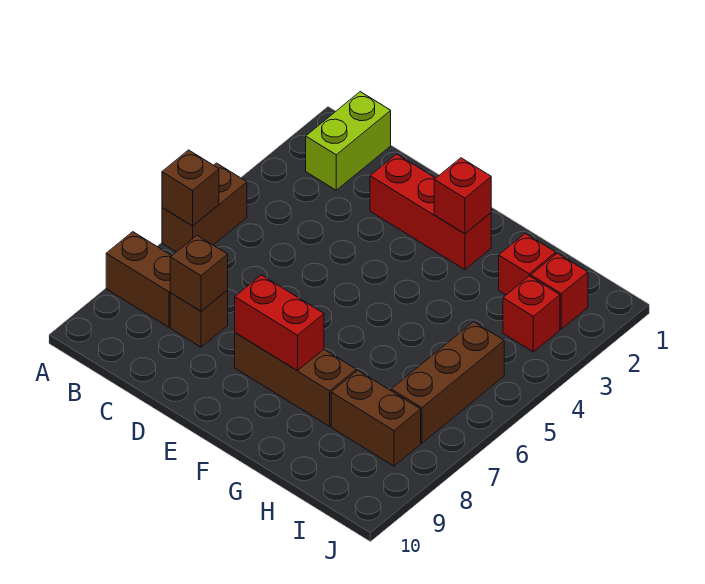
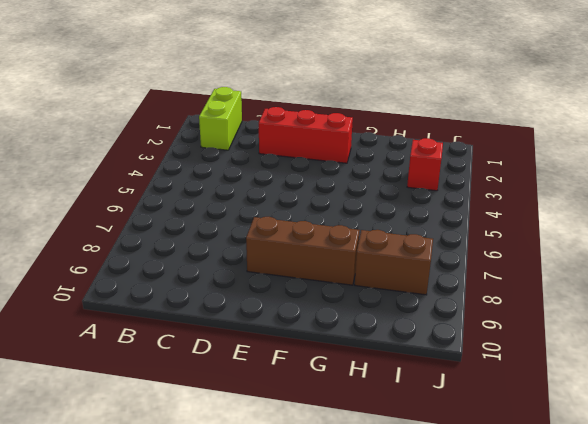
none -> brown brick A5:A6 level 1
none -> brown brick A8:B8 level 1
none -> brown brick C8 level 1

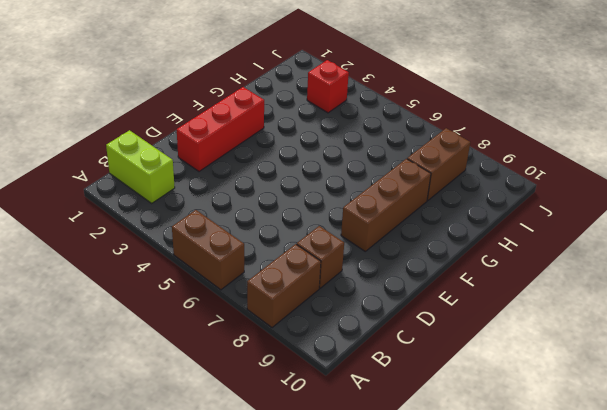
none -> red brick H2 level 1
none -> red brick I2 level 1
none -> brown brick I5:I7 level 1

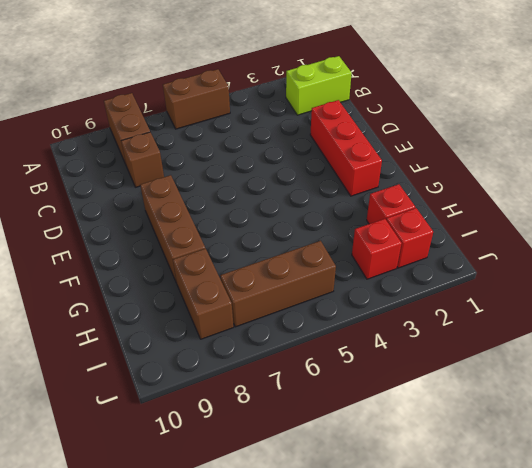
none -> brown brick A6 level 2
none -> brown brick C8 level 2
none -> red brick E8:F8 level 2

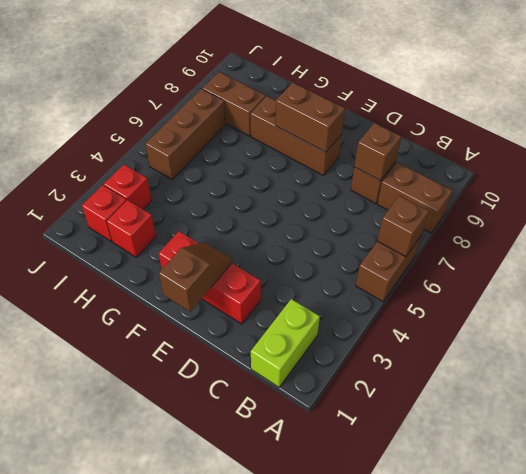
brown slope E1:E2 level 2 top 1 -> none
brown brick E8:F8 level 2 -> red brick E8:F8 level 2
none -> red brick F2 level 2

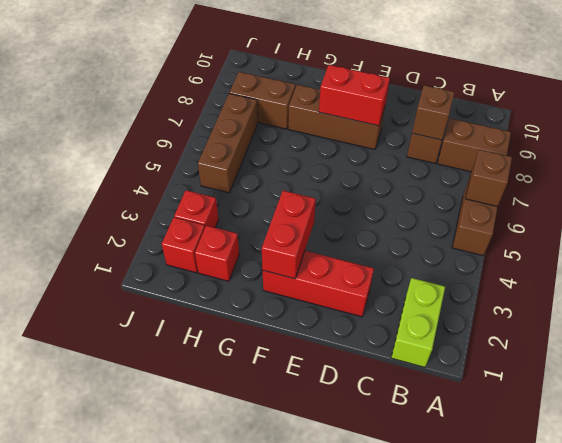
red brick F2:F3 level 2 -> red brick F2 level 2

